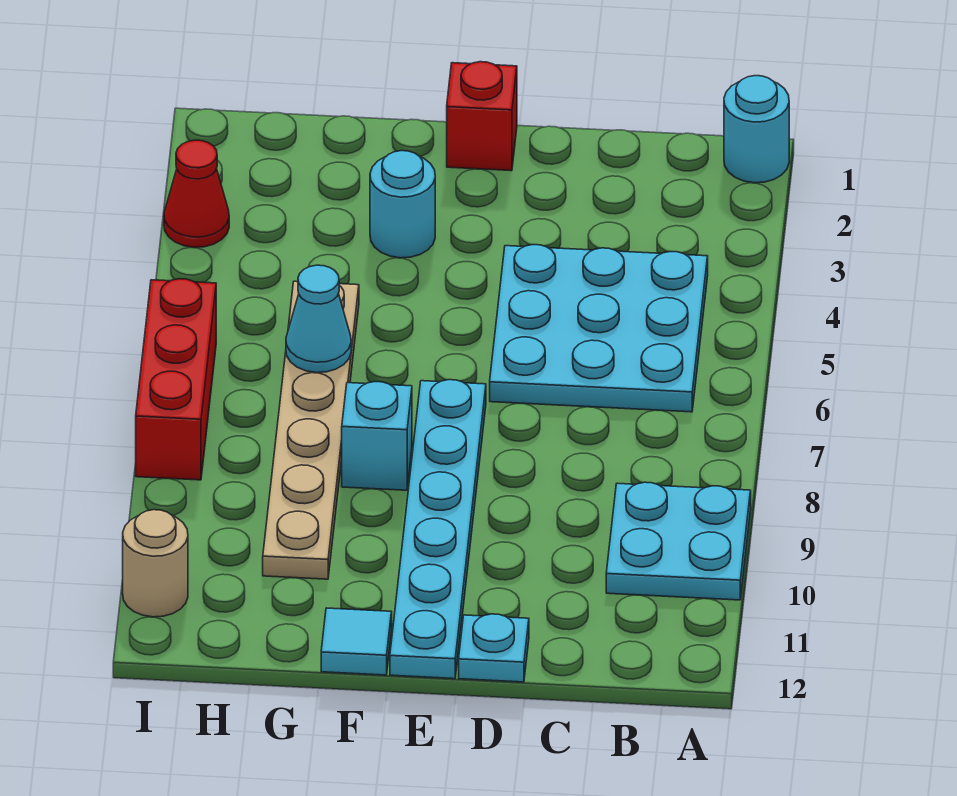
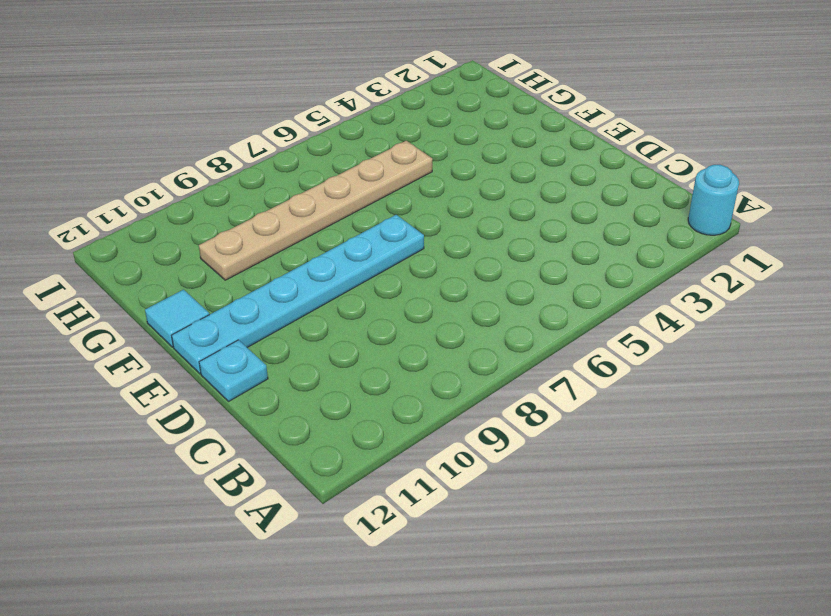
none -> cyan plate A9:B10 level 1
none -> cyan plate B4:D6 level 1
none -> red brick E1 level 1

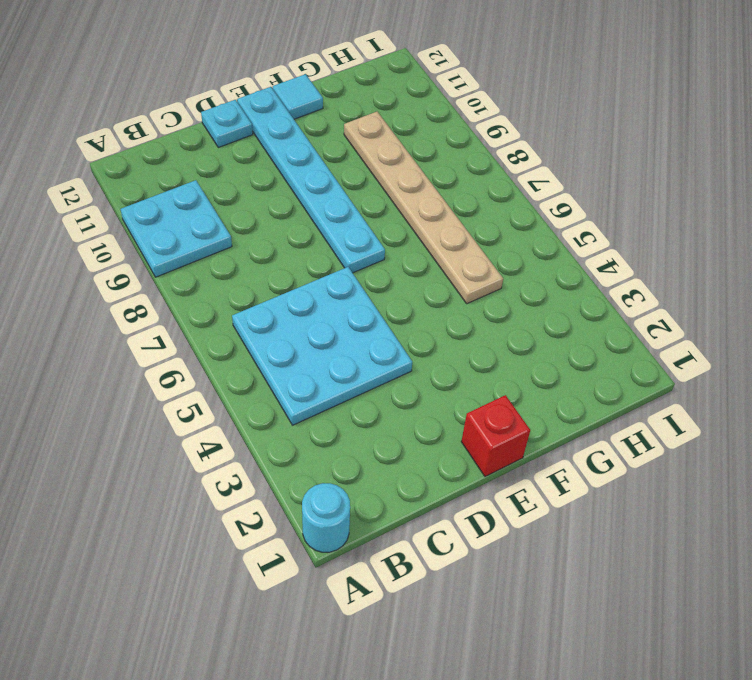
none -> cyan round brick F3 level 1
none -> cyan brick F8 level 1
none -> red cone I3 level 1

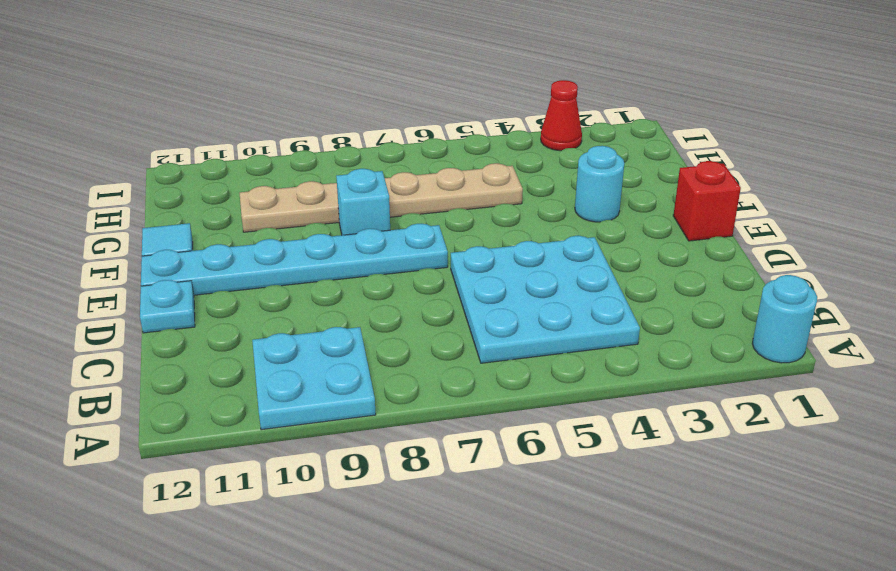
none -> red brick I6:I8 level 1
none -> tan round brick I11 level 1
none -> cyan cone G6 level 2

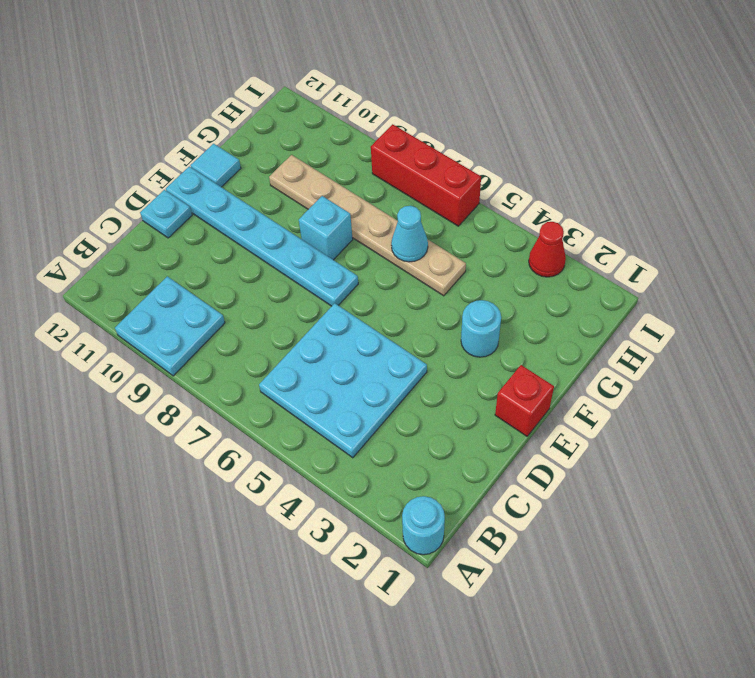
none -> tan round brick I11 level 1

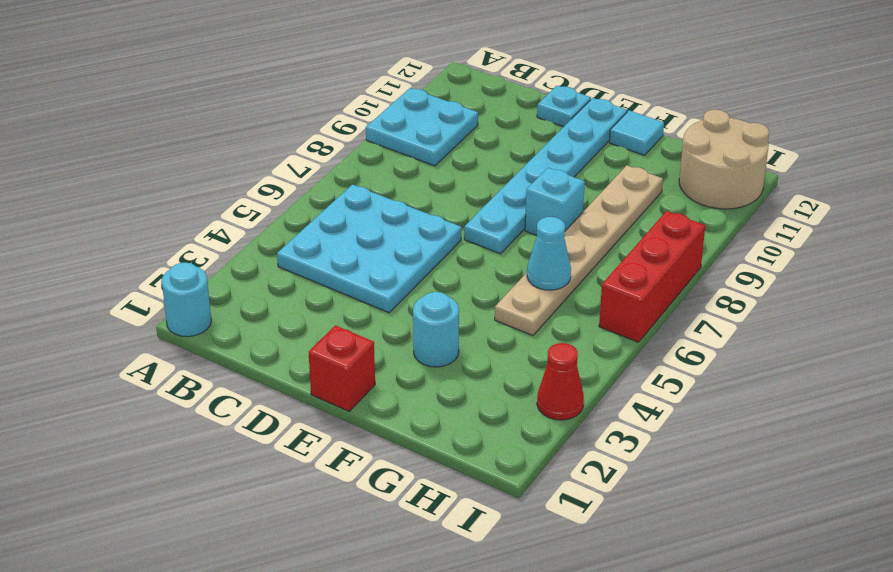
tan round brick H11:I12 level 1 -> tan round brick I11 level 1

